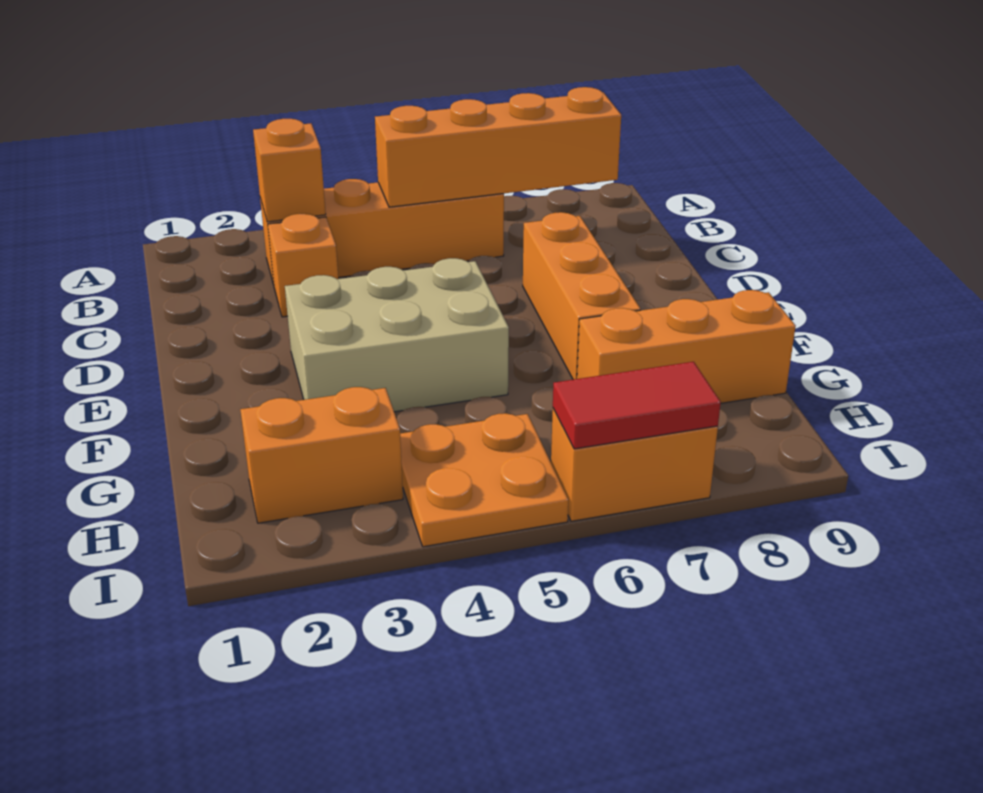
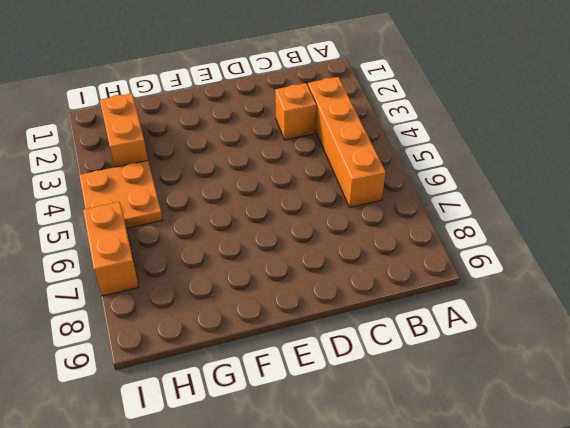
none -> orange brick D7:F7 level 1
none -> tan brick E3:F5 level 1

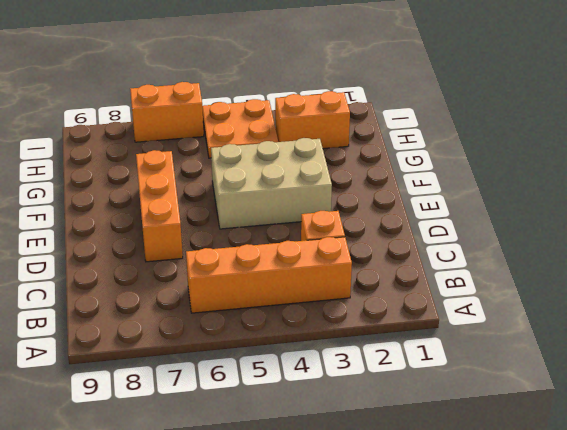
none -> orange brick G7:G9 level 1
none -> orange brick B3 level 2

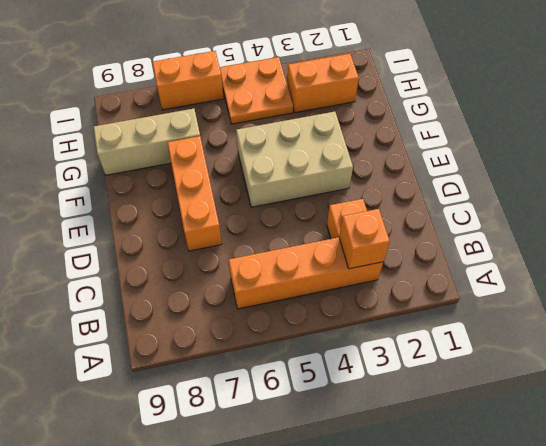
tan brick G7:G9 level 1 -> orange brick G7:G9 level 1
none -> orange brick B5:B8 level 2
none -> red tile I6:I7 level 2

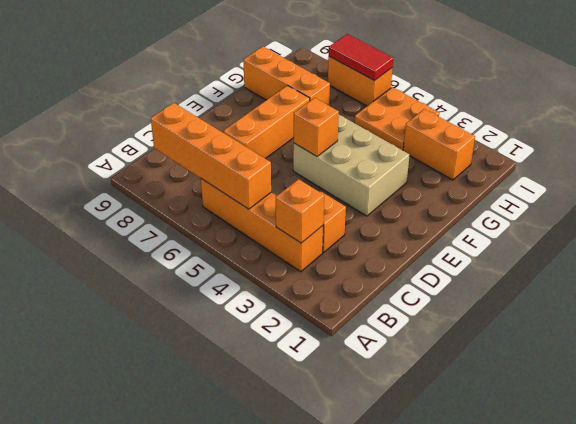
orange brick E5 level 2 -> none

